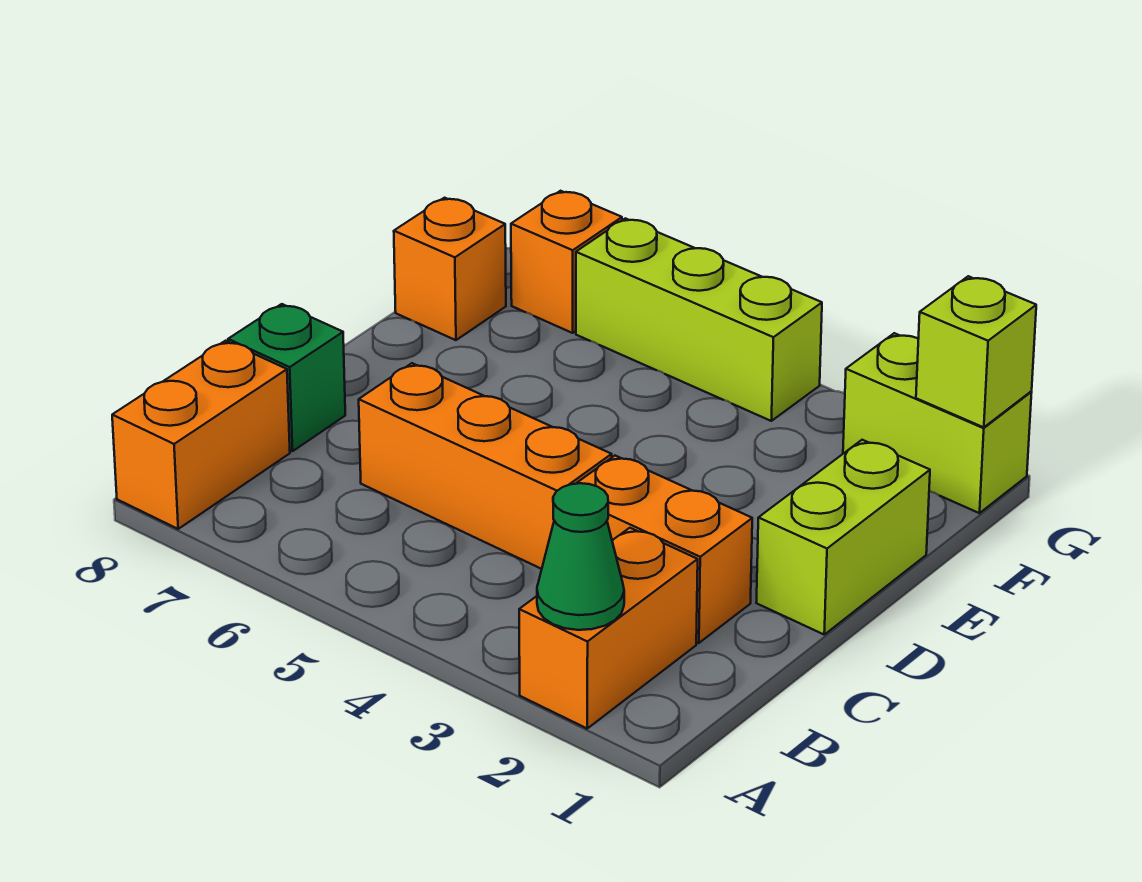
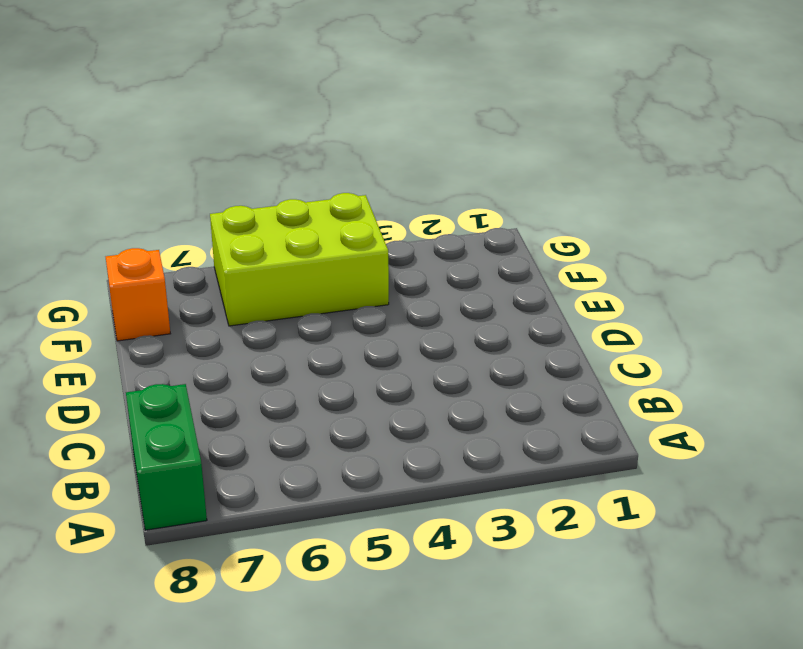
green brick A8:B8 level 1 -> orange brick A8:B8 level 1
lime brick F4:G6 level 1 -> lime brick G4:G6 level 1
none -> orange brick A2:B2 level 1
none -> orange brick C2:C3 level 1
none -> orange brick C4:C6 level 1

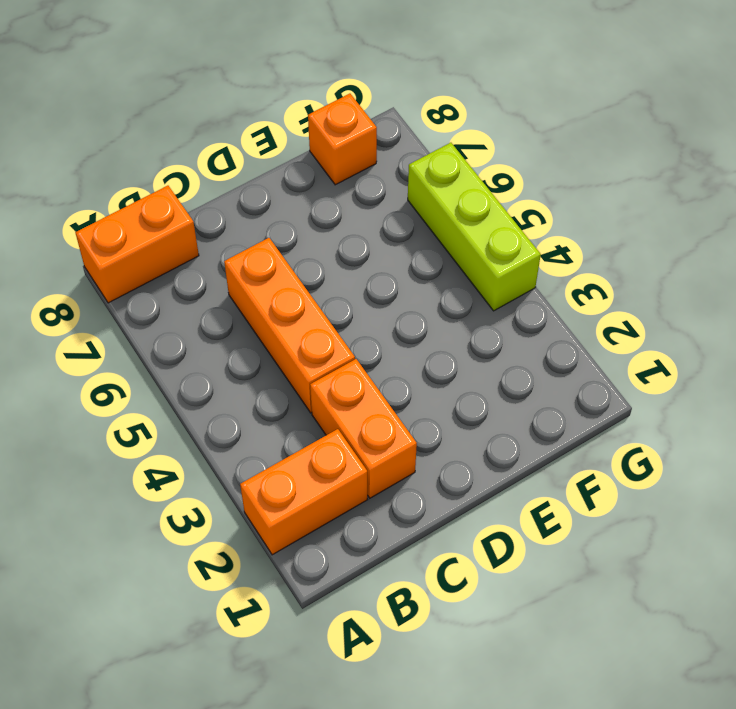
none -> green brick C8 level 1
none -> lime brick D1:E1 level 1
none -> lime brick G1:G2 level 1

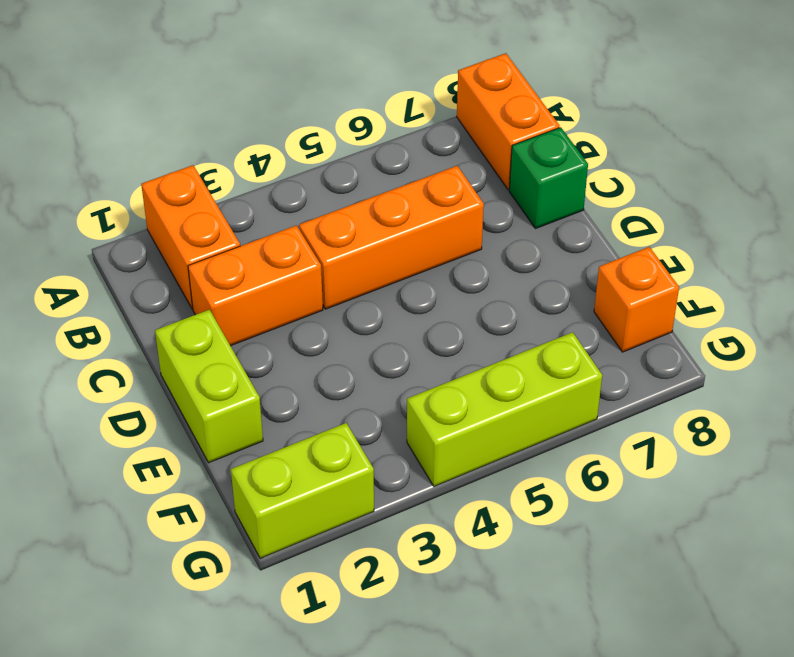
none -> orange brick G7 level 1
none -> green cone A2 level 2
none -> lime brick G1 level 2

